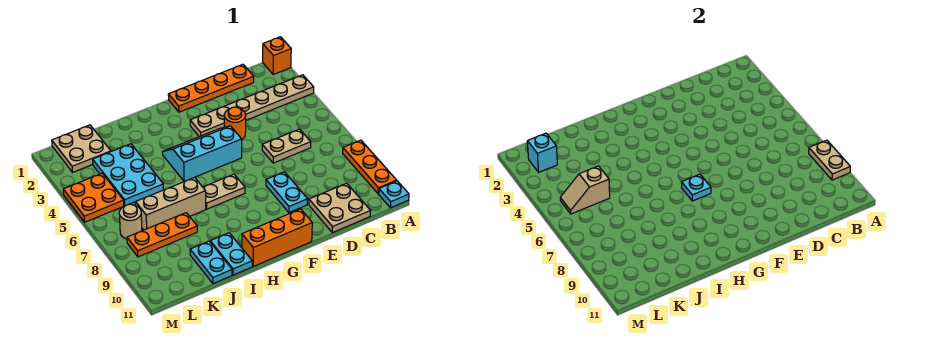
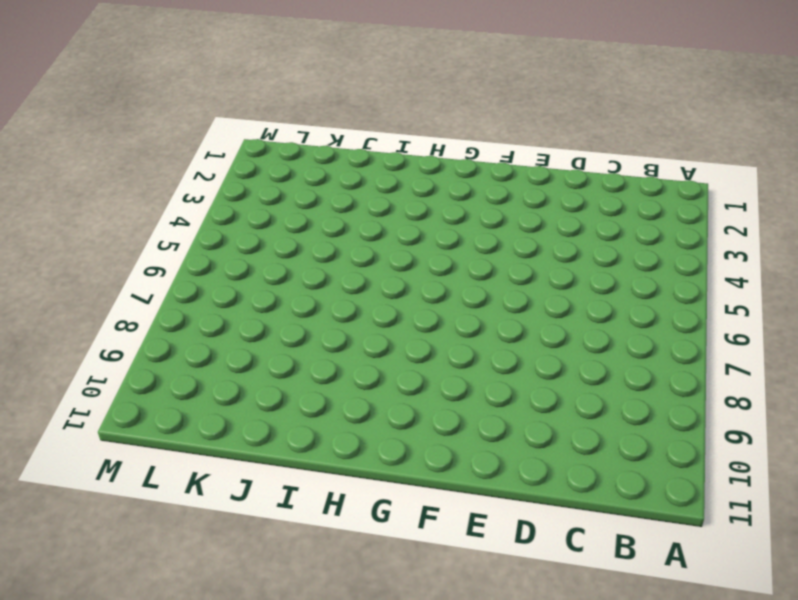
none -> orange brick A1 level 1
none -> tan plate A3:F3 level 1
none -> orange plate A8:A10 level 1

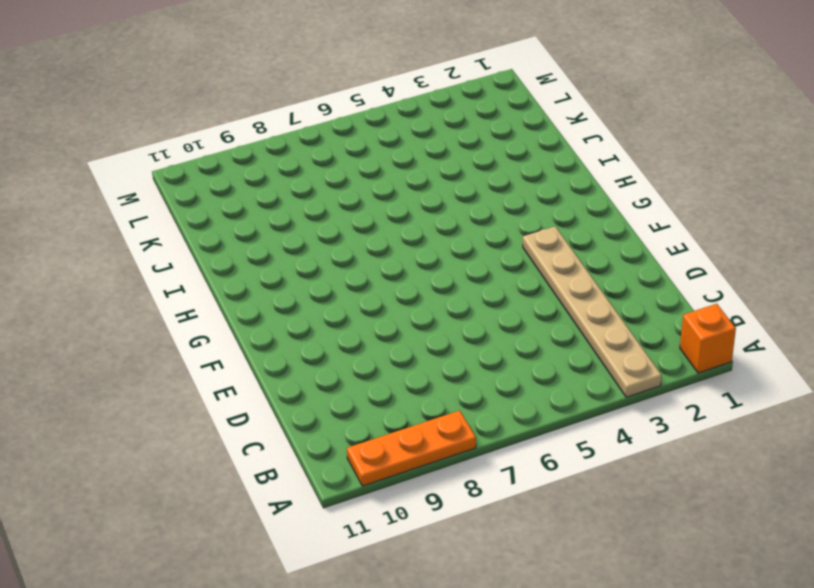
none -> cyan plate A11 level 1
none -> orange plate C1:F1 level 1
none -> tan plate C6:D6 level 1

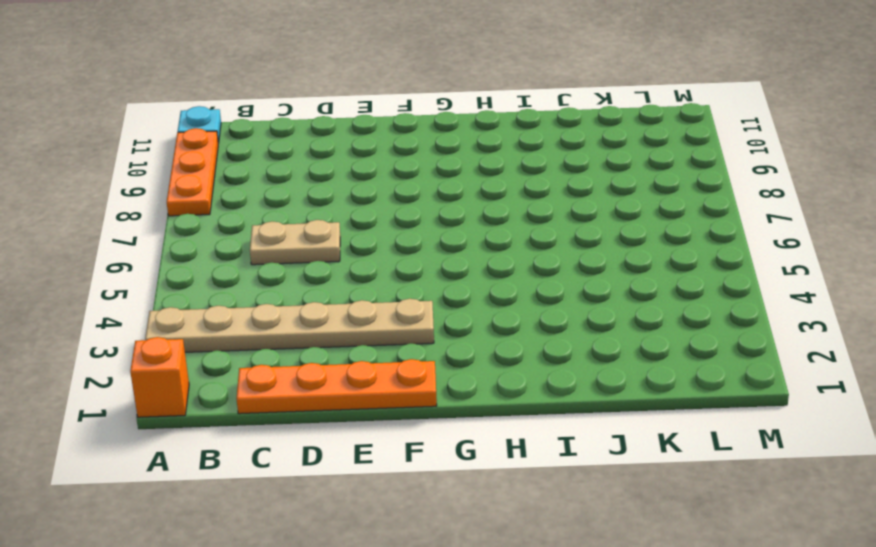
none -> tan plate C10:D11 level 1
none -> orange round brick E4 level 1
none -> cyan plate E8:E9 level 1

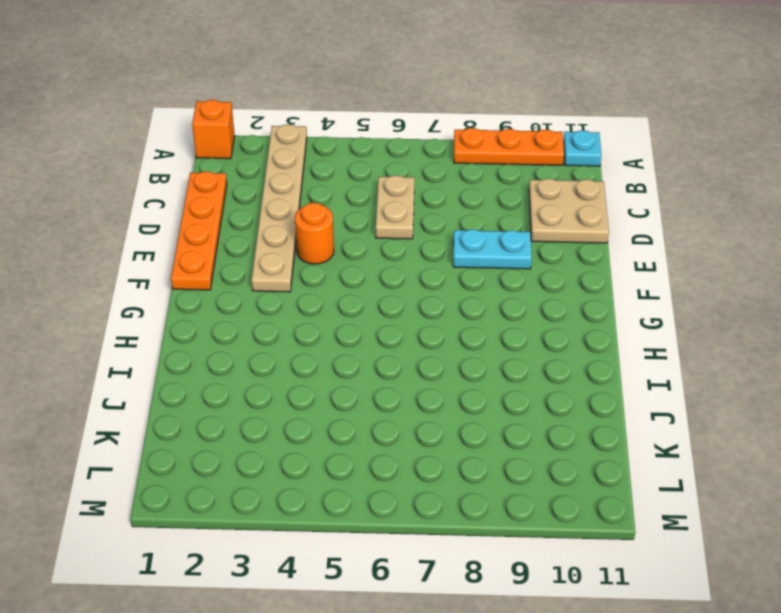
none -> cyan slope F4:H5 level 1 top 5
none -> orange brick F11:H11 level 1
none -> tan plate G7:H7 level 1

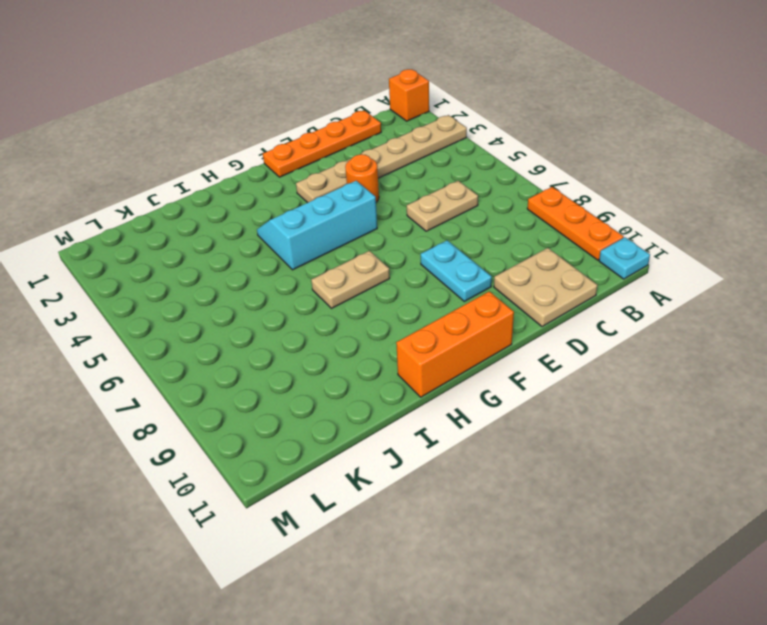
none -> tan brick I7:K7 level 1
none -> cyan plate I10:I11 level 1
none -> cyan plate J3:K5 level 1

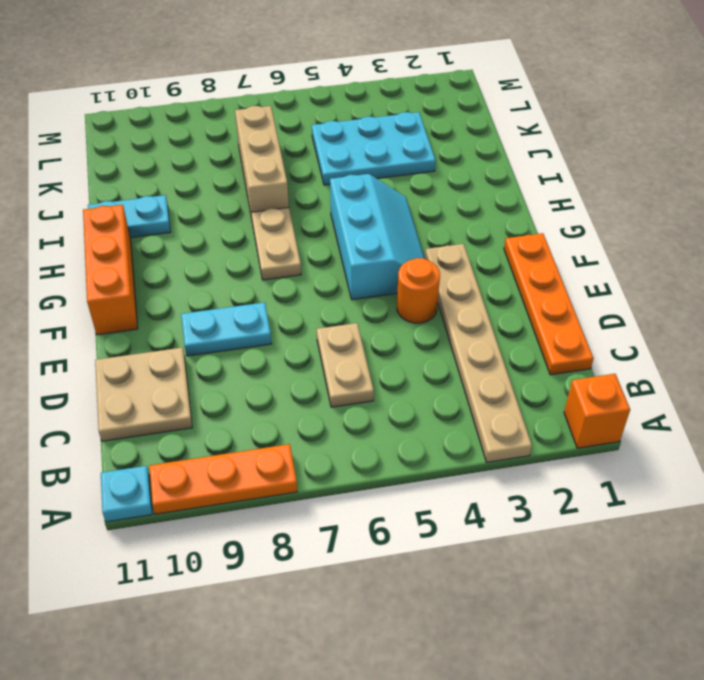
none -> orange plate J8:L8 level 1
none -> cyan plate J10:J11 level 1
none -> tan plate K1:L2 level 1

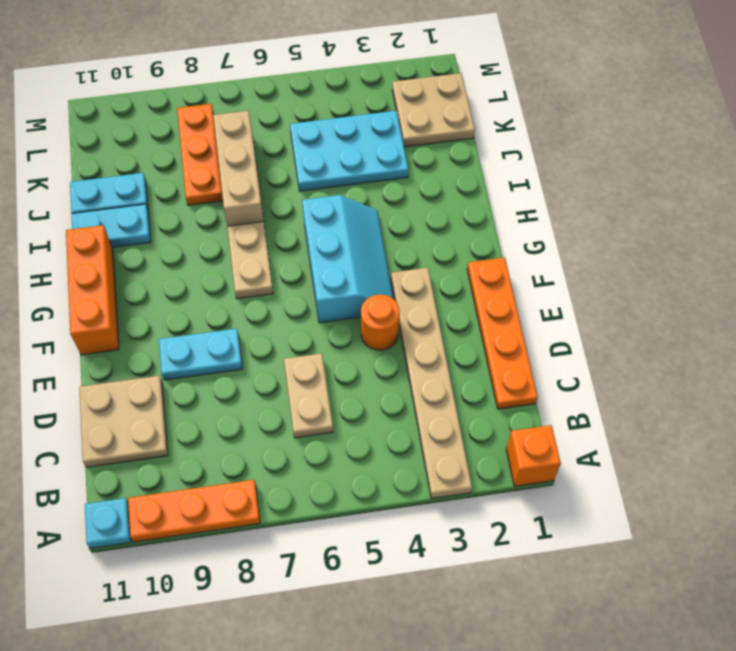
none -> orange plate L4:M5 level 1
none -> tan round brick L7 level 1
none -> tan plate A8:A9 level 2

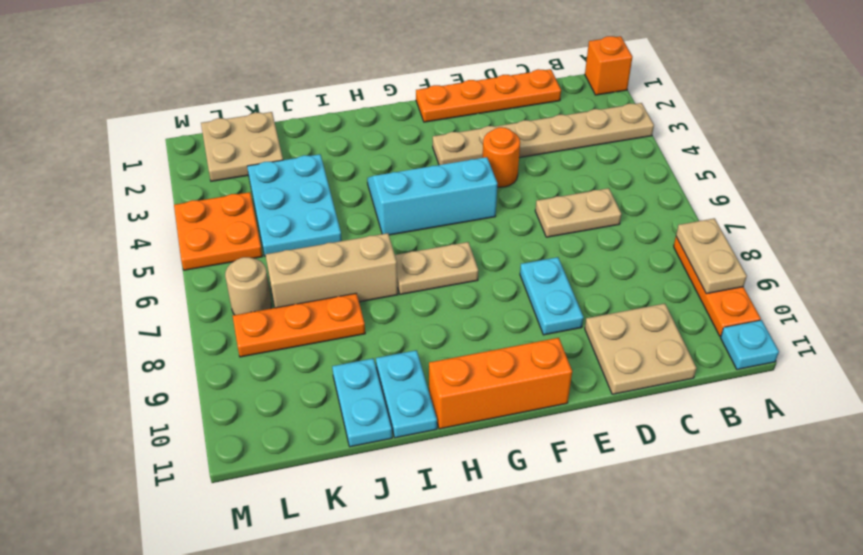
none -> cyan plate G7 level 2
none -> tan slope K5:L5 level 2 top K
none -> cyan brick L2 level 2

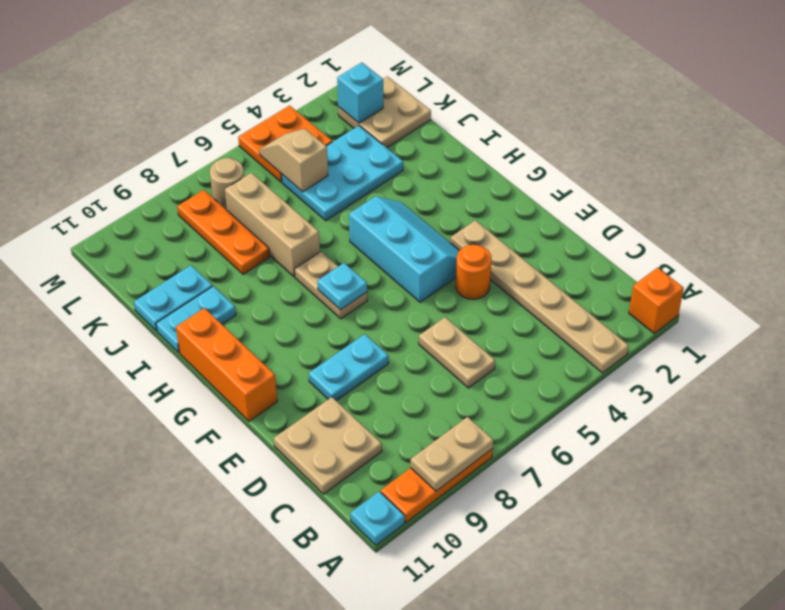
none -> orange plate C1:F1 level 1

